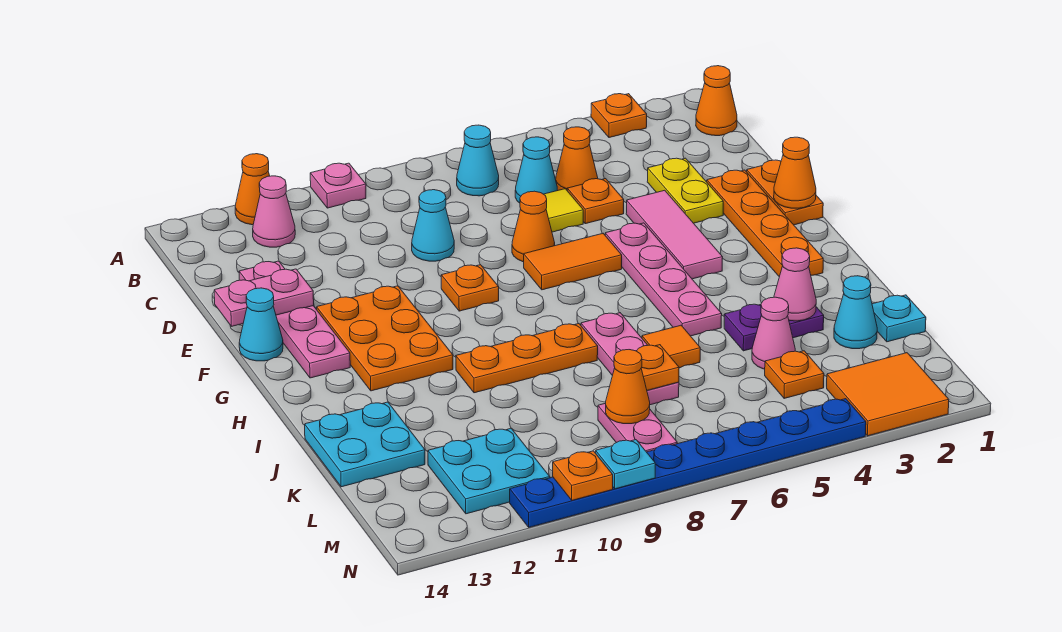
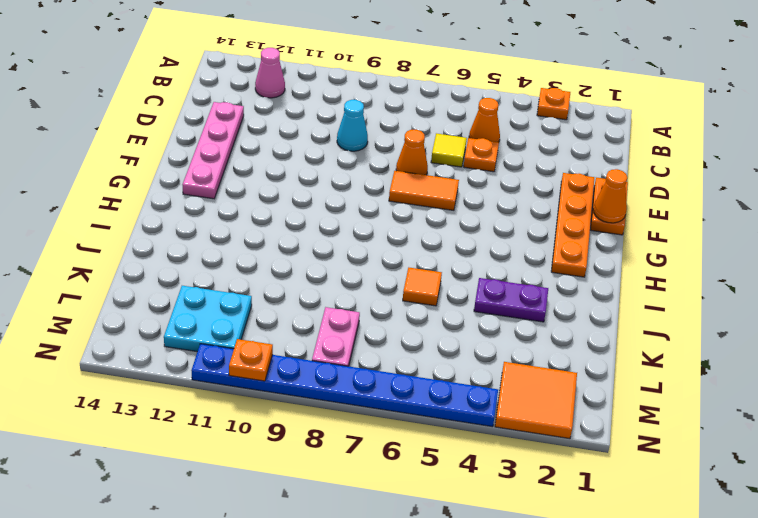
none -> pink plate A10 level 1
none -> orange cone A12 level 1
none -> orange cone B1 level 1
none -> cyan cone B7 level 1

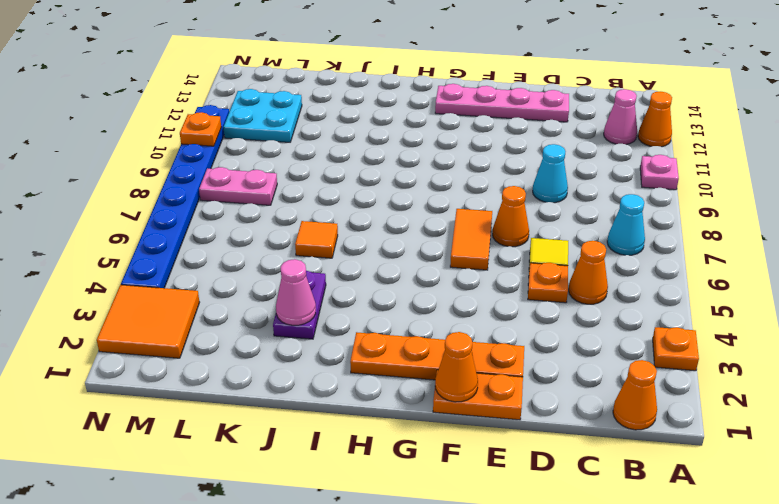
none -> cyan cone C6 level 1
none -> yellow plate D3:E3 level 1
none -> pink tile E4:G4 level 1
none -> pink plate F5:I5 level 1

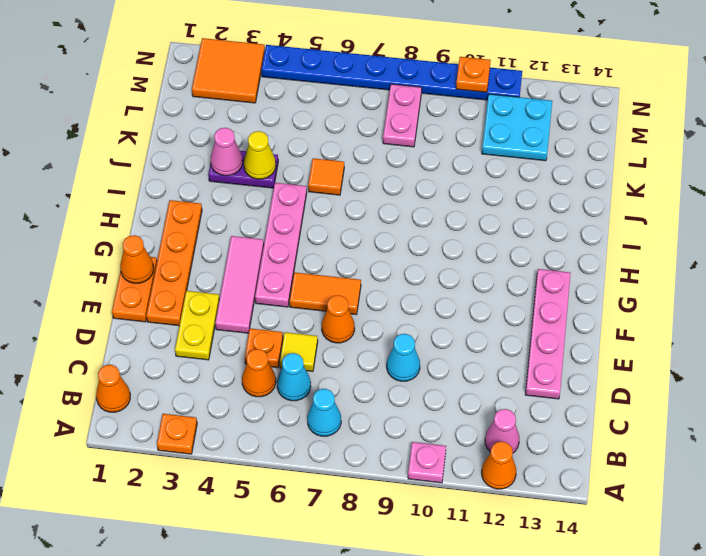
yellow cone J4 level 2 -> none
none -> orange plate F9 level 1
none -> orange plate F11:H12 level 1
none -> cyan cone F14 level 1
none -> pink plate I7:K7 level 1

